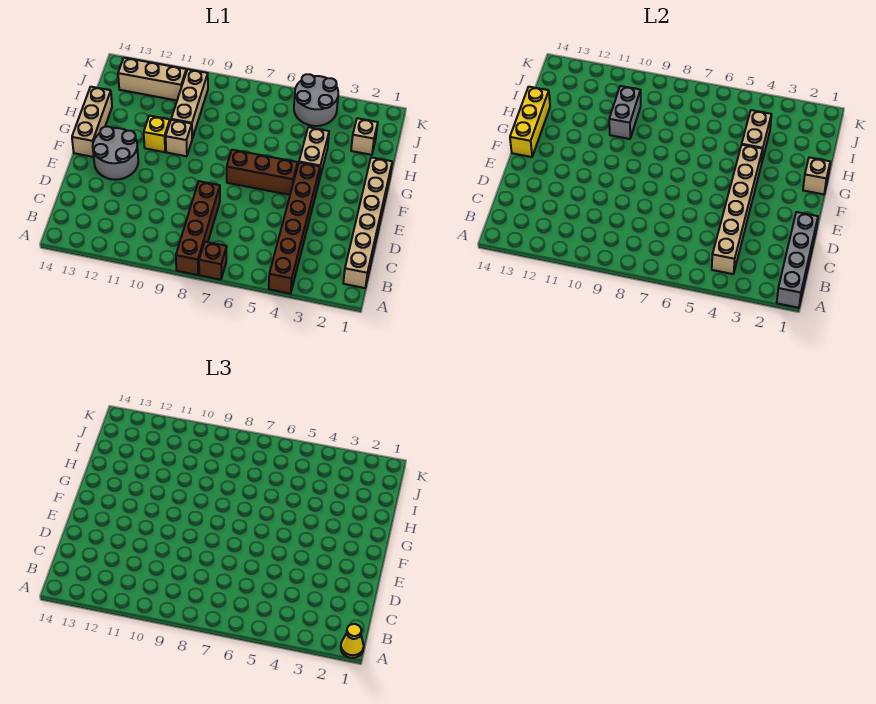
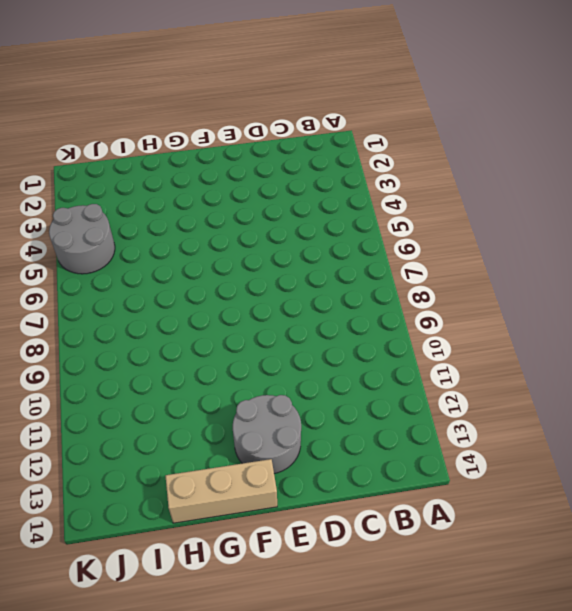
none -> brown brick A4:F4 level 1
none -> brown brick A7 level 1
none -> brown brick A8:D8 level 1

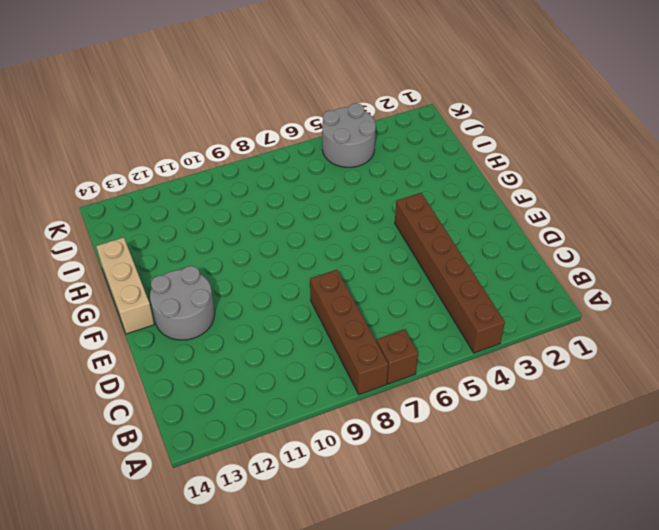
none -> tan brick B1:G1 level 1
none -> brown brick F5:F7 level 1
none -> tan brick G4:H4 level 1

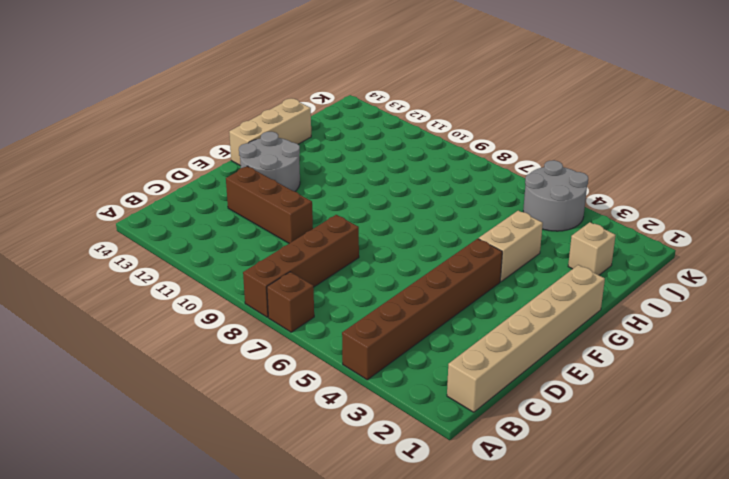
brown brick D10:D12 level 1 -> brown brick F5:F7 level 1
none -> tan brick G10 level 1
none -> yellow brick G11 level 1
none -> tan brick H10:J10 level 1

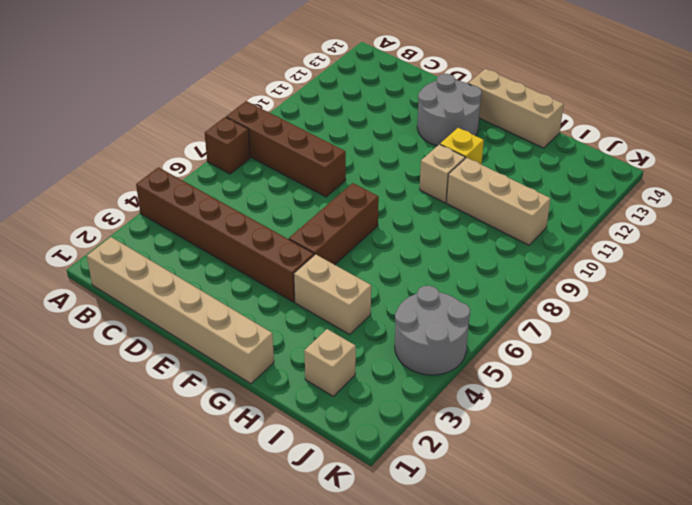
none -> tan brick J11:J13 level 1
none -> grey brick A1:D1 level 2
none -> tan brick B4:G4 level 2

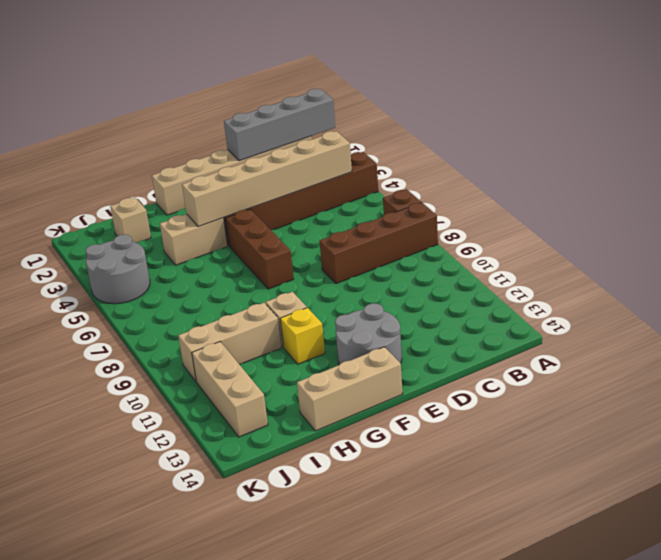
none -> yellow brick F14:H14 level 2
none -> tan brick G1 level 2
none -> tan brick H4:I4 level 2

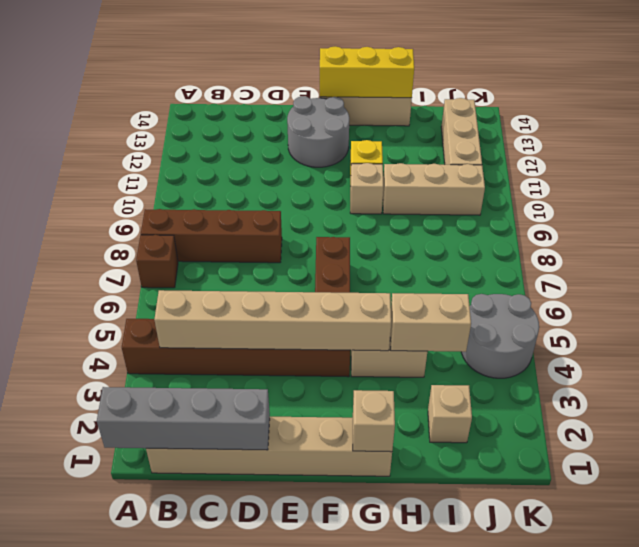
none -> grey brick H10:I10 level 2
none -> yellow cone A1 level 3

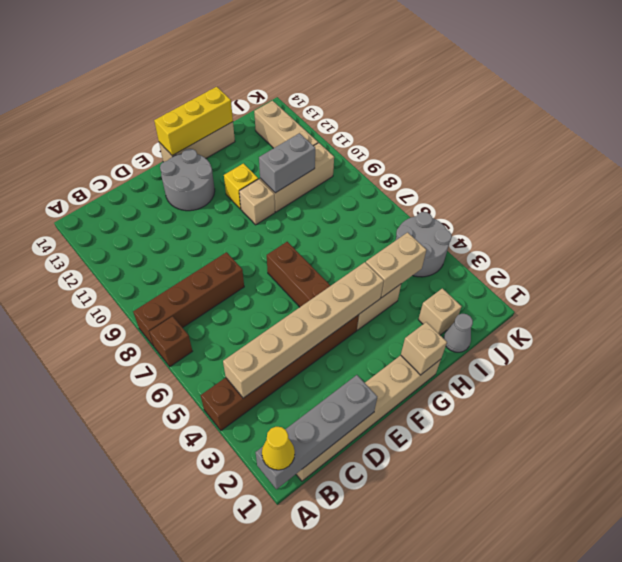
grey cone I1 level 1 -> none

